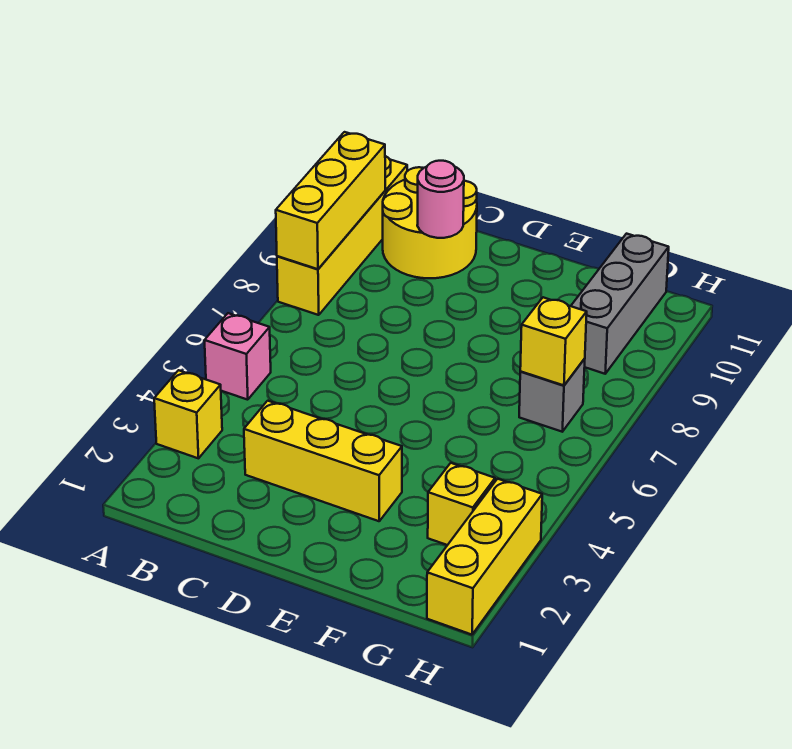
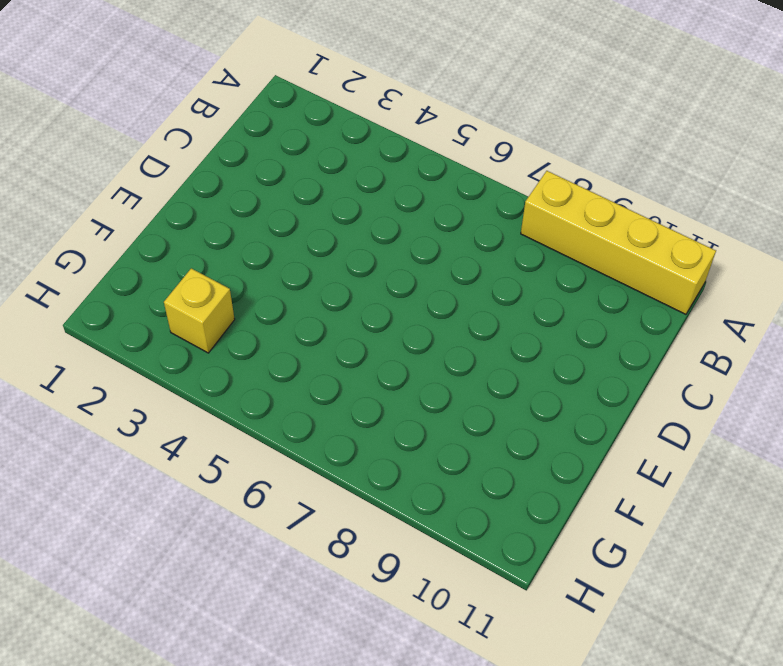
none -> yellow brick A3 level 1
none -> pink brick A5 level 1
none -> yellow round brick B10:C11 level 1

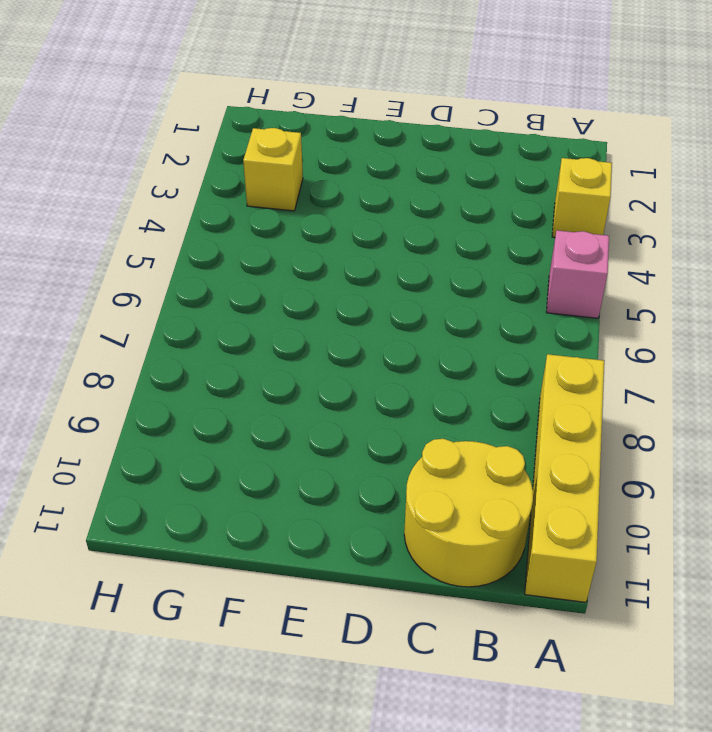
none -> yellow brick C3:E3 level 1
none -> grey brick G7 level 1
none -> grey brick G9:G11 level 1

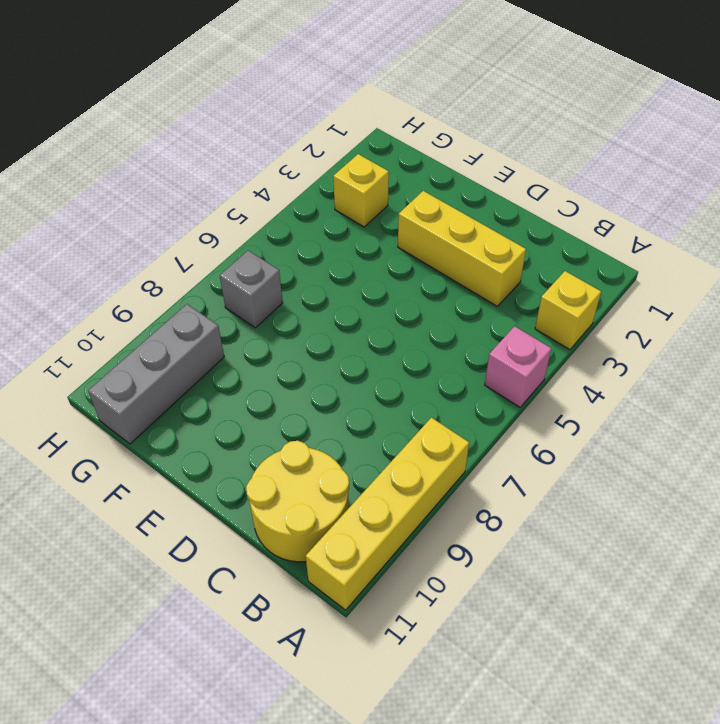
none -> yellow brick H1:H3 level 1
none -> yellow brick A8:A10 level 2
none -> pink round brick C10 level 2

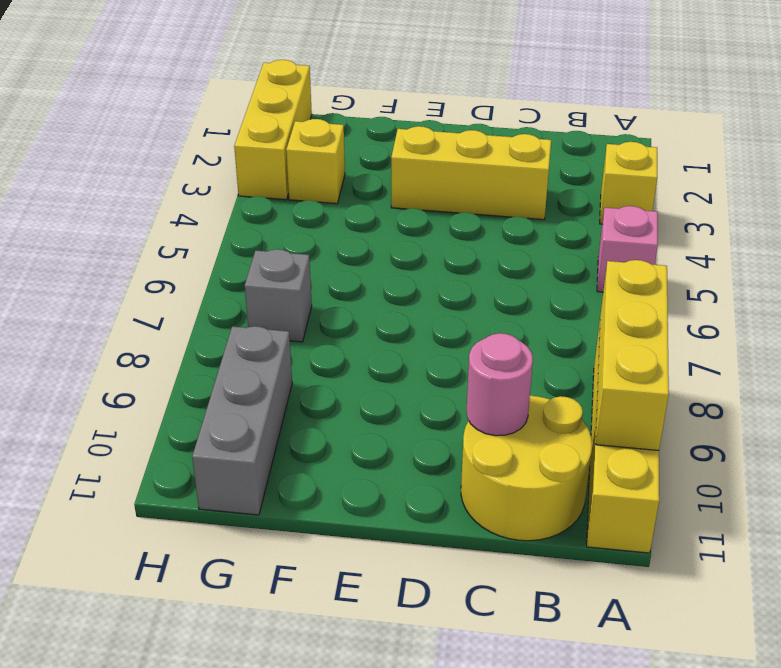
none -> yellow brick G7 level 2

